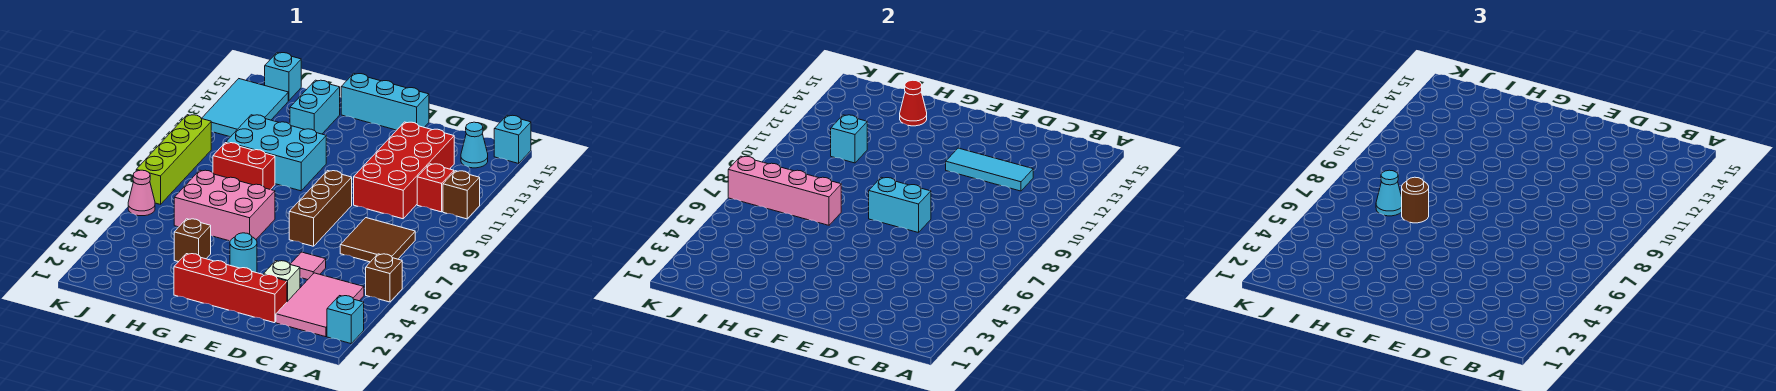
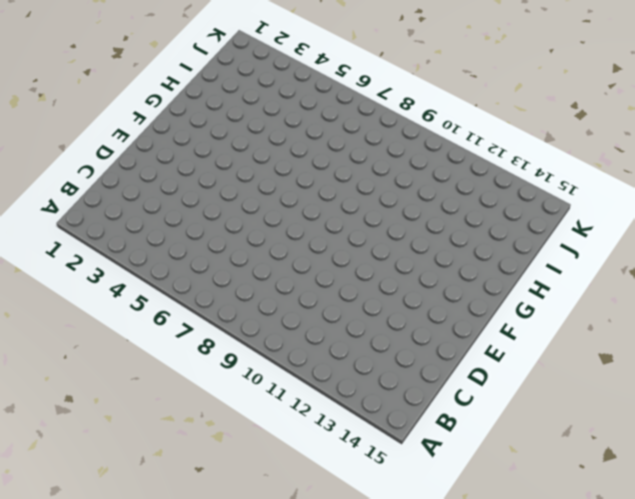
none -> cyan brick A2 level 1
none -> brown brick A5 level 1
none -> brown brick A11 level 1
none -> cyan brick A15 level 1

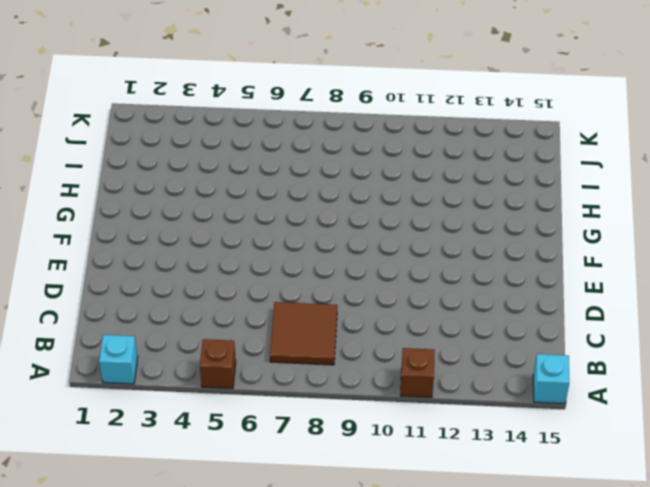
none -> pink tile B2:C4 level 1
none -> red brick B11 level 1
none -> cyan cone B14 level 1
none -> red brick C10:D13 level 1

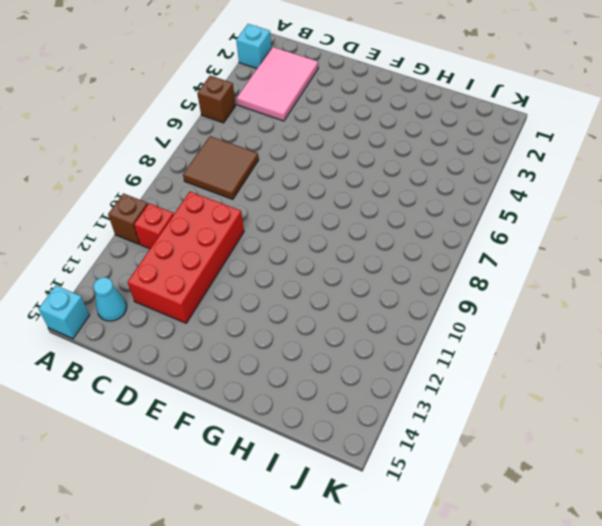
none -> red brick D2:G2 level 1
none -> white brick D3 level 1
none -> pink tile D5 level 1
none -> brown brick E7:E9 level 1

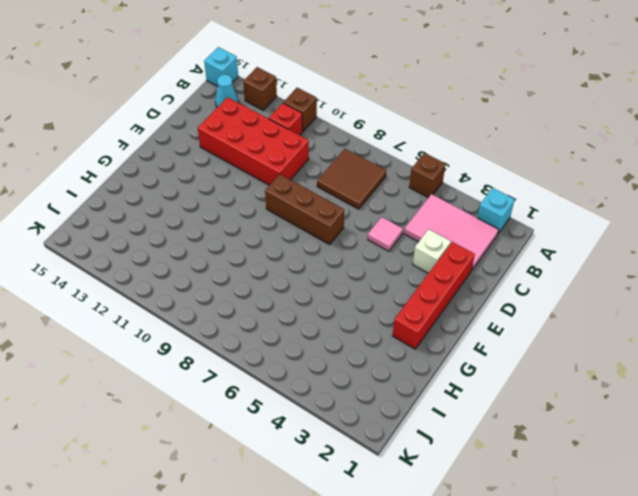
brown brick A13 level 1 -> brown brick H4 level 1
none -> cyan brick E15:G15 level 1
none -> cyan round brick F4 level 1
none -> pink brick G6:I7 level 1
none -> cyan brick G10:I11 level 1

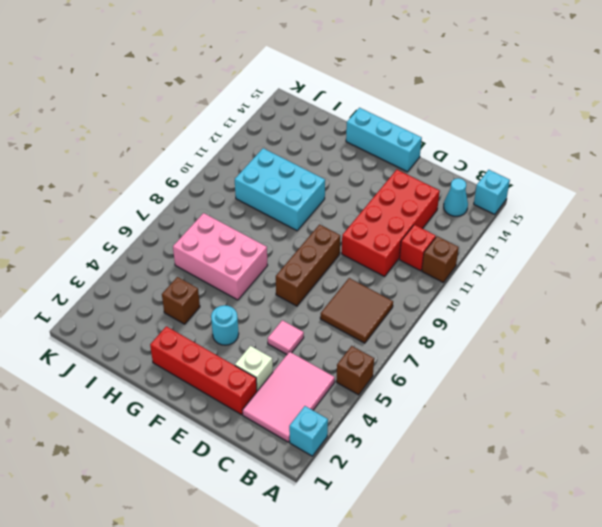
none -> red brick H9:I9 level 1
none -> cyan brick H13:H14 level 1
none -> cyan tile J12:K14 level 1
none -> cyan brick J15 level 1

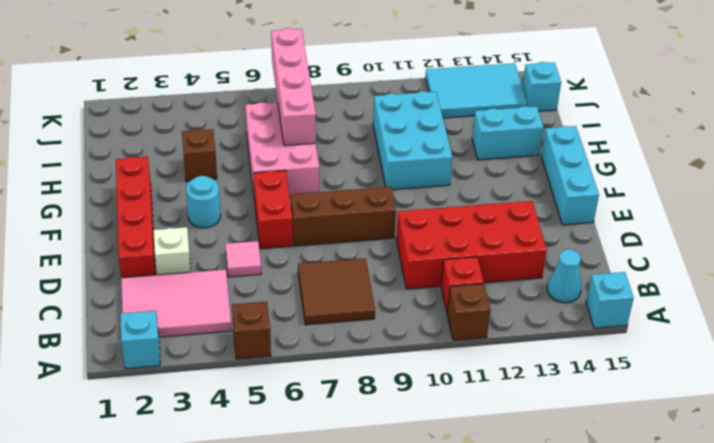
red brick E6:F6 level 1 -> red brick H9:I9 level 1
none -> pink cone K6 level 1
none -> lime brick K7:K10 level 1
none -> cyan tile C12:E12 level 2
none -> cyan brick E8:F8 level 2

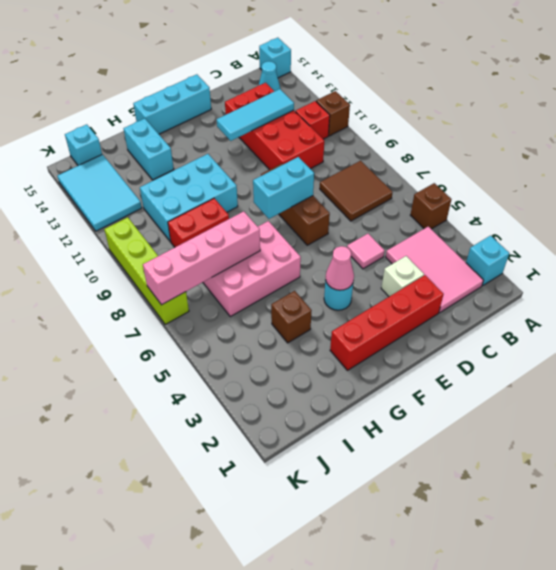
pink cone F4 level 2 -> pink cone K6 level 1
none -> red cone H14 level 2
none -> cyan brick I11 level 2
none -> brown round brick H7 level 3
none -> cyan cone I7 level 3

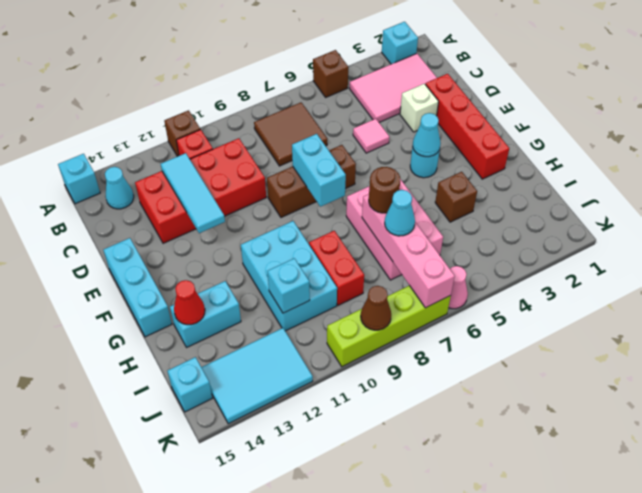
cyan cone F4 level 2 -> none
brown cone K9 level 2 -> none

